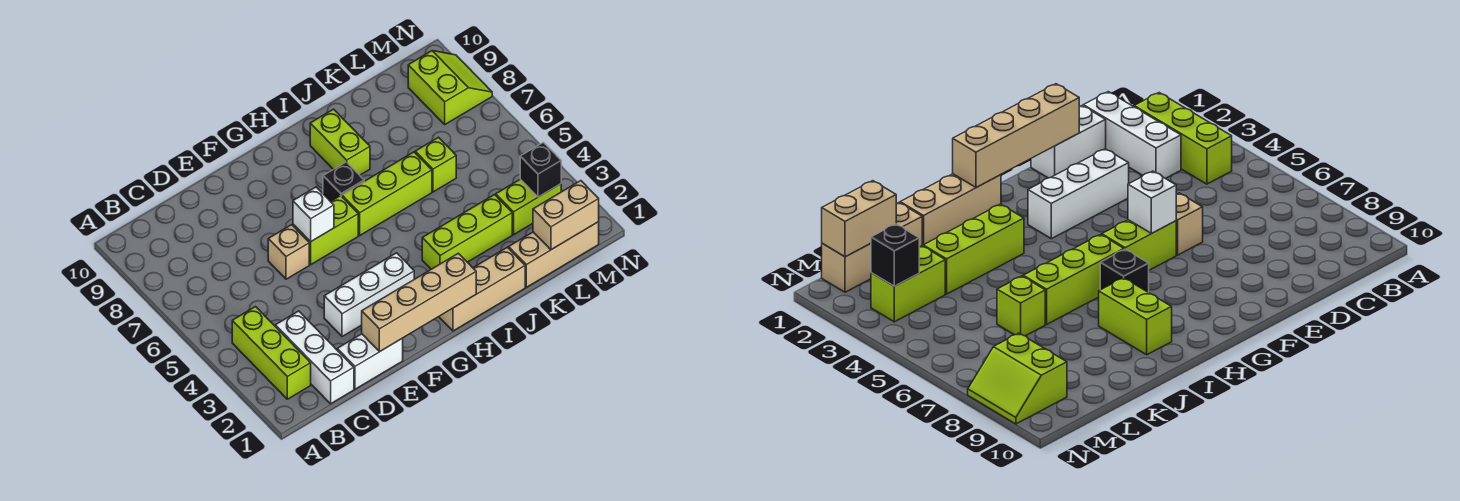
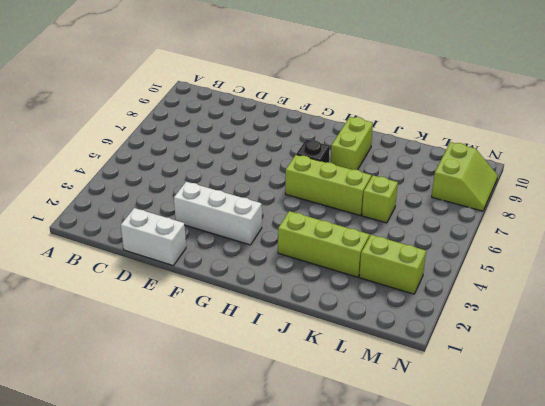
none -> lime brick B2:B4 level 1
none -> white brick C1:C3 level 1
none -> tan brick E6 level 1

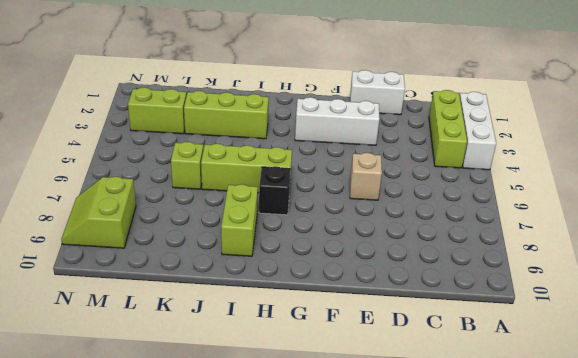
white brick A2:A4 level 1 -> white brick C1:C3 level 1
none -> lime brick F6:G6 level 1
none -> tan brick H1:J1 level 1
none -> tan brick K1:M1 level 1

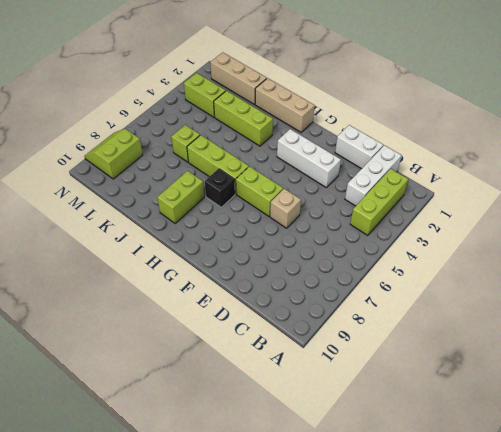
none -> tan brick E1:H1 level 2
none -> white brick F6 level 2
none -> tan brick L1:M1 level 2

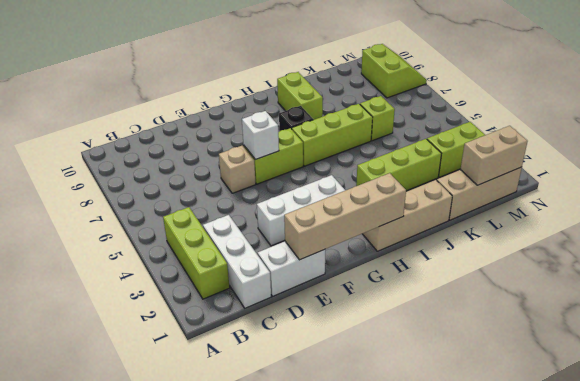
none -> black brick M3 level 2

